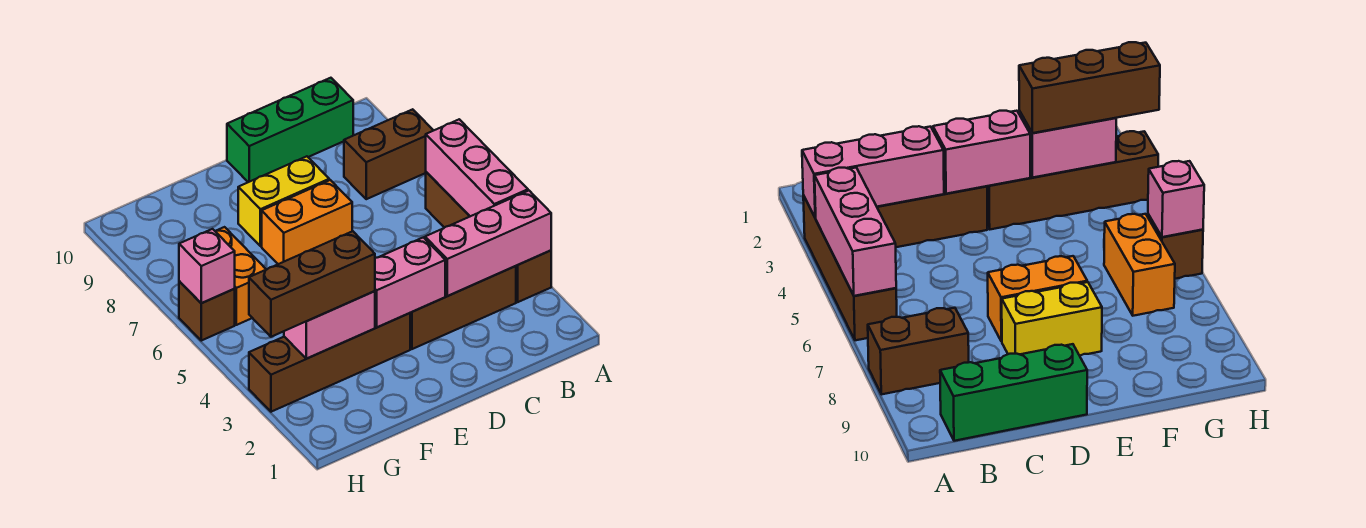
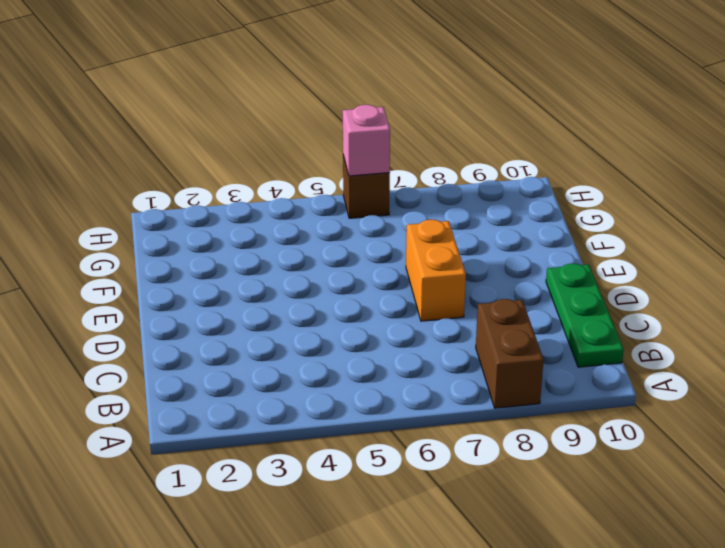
green plate B10:D10 level 1 -> green brick B10:D10 level 1
none -> brown brick A3:A6 level 1
none -> brown brick B3:D3 level 1
none -> yellow brick D8:E8 level 1

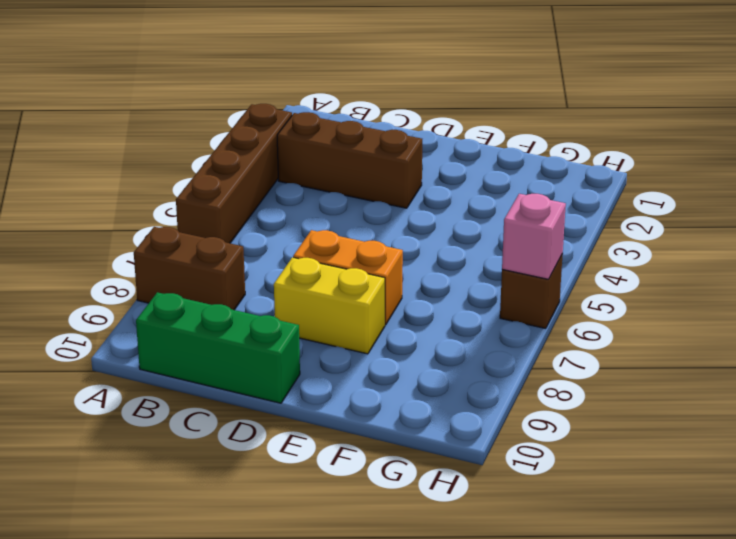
none -> brown brick E3:H3 level 1
none -> orange brick G6:G7 level 1
none -> pink brick A3:C3 level 2

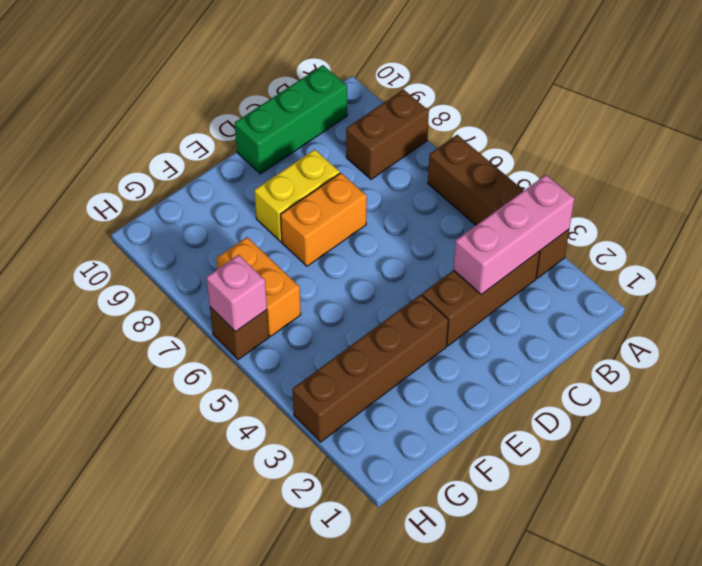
none -> pink brick A4:A6 level 2
none -> pink brick D3:E3 level 2
none -> pink brick F3:G3 level 2

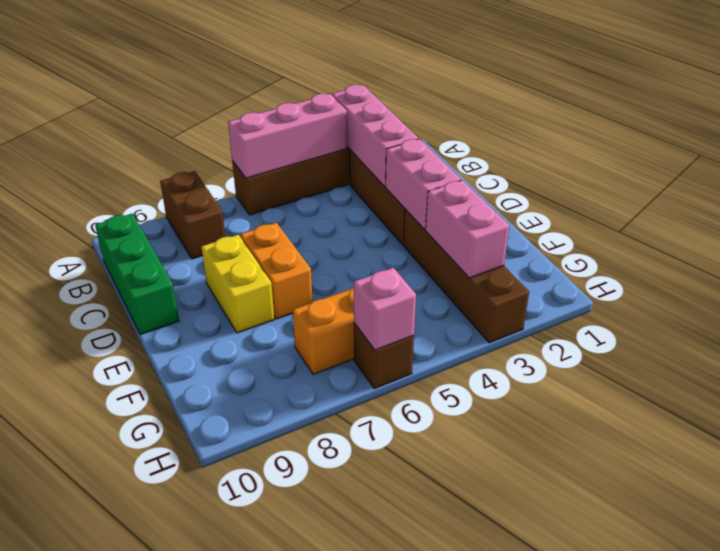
none -> brown brick F3:H3 level 3

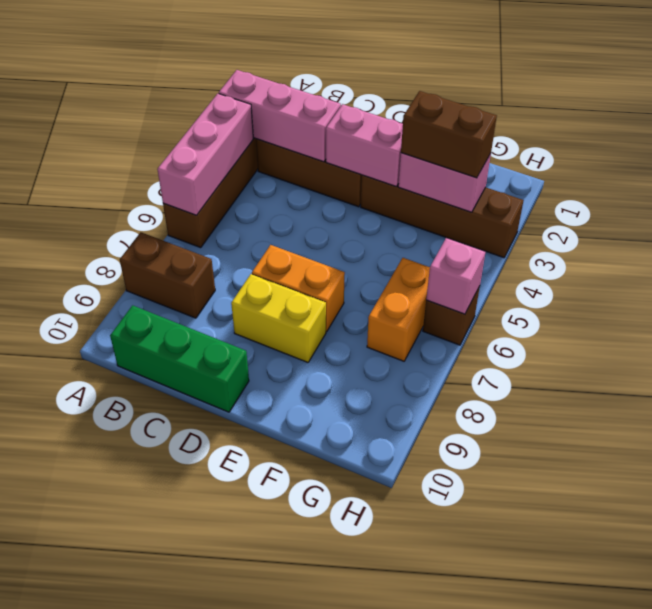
brown brick F3:G3 level 3 -> brown brick F3:H3 level 3

